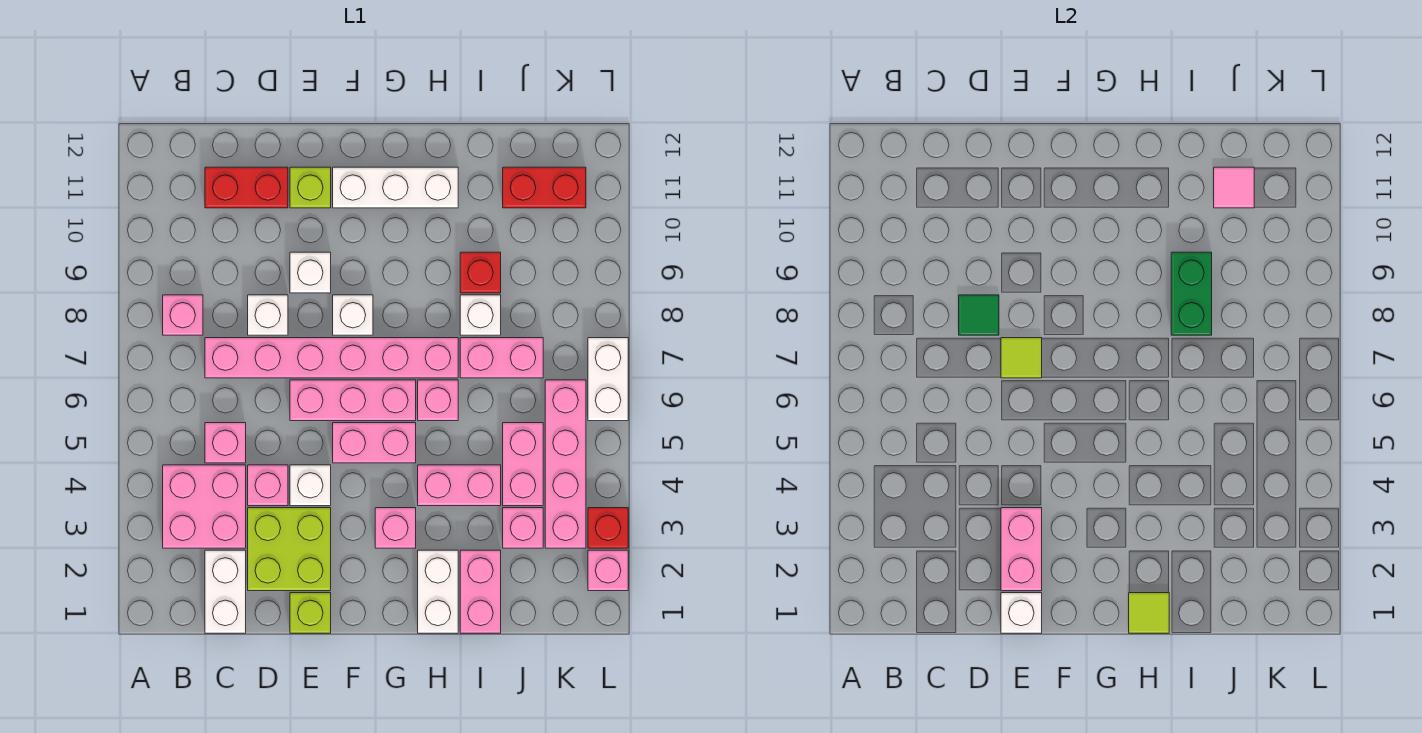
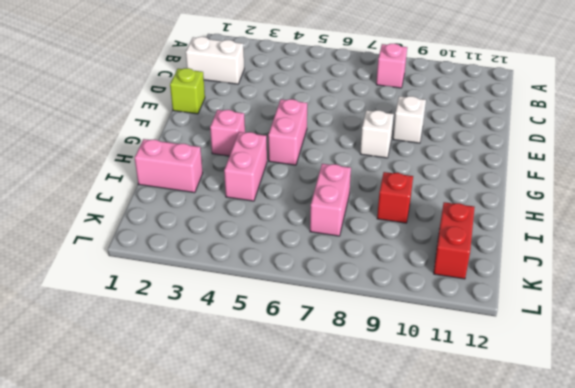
none -> pink brick B3:C4 level 1
none -> pink brick C5 level 1
none -> pink brick C7:H7 level 1
none -> red brick C11:D11 level 1

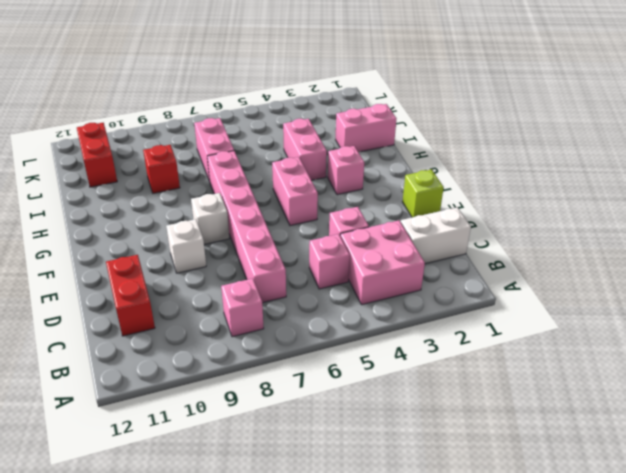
none -> lime brick D2:E3 level 1
none -> white brick D8 level 1
none -> white brick E4 level 1
none -> pink brick E6:G6 level 1

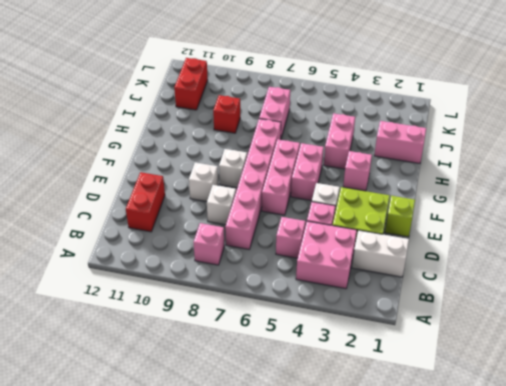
none -> lime brick E11 level 1
none -> white brick F11:H11 level 1
none -> white brick H1:H2 level 1
none -> pink brick H6 level 1

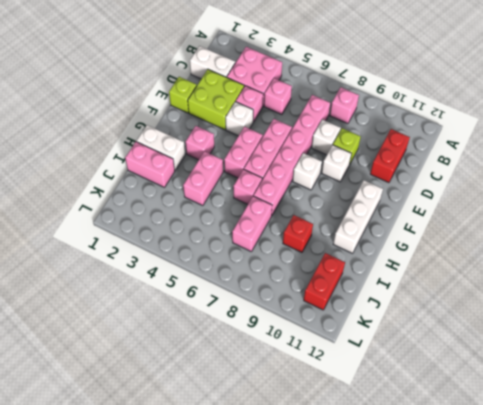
lime brick D9 level 1 -> lime brick E11 level 1
none -> white brick I8 level 1
none -> pink brick J3 level 1
none -> pink brick J4:J5 level 1
none -> pink brick K3:K6 level 1

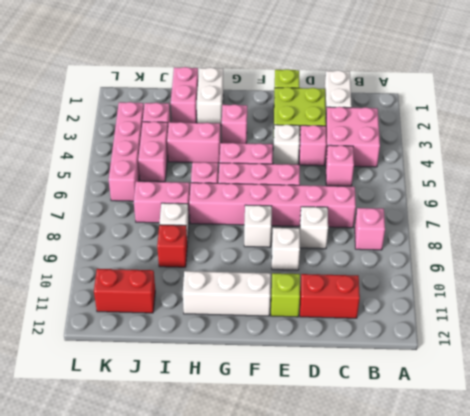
none -> pink brick L2 level 1
none -> red brick L3 level 1
none -> white brick L6:L7 level 1
none -> green tile D8 level 2

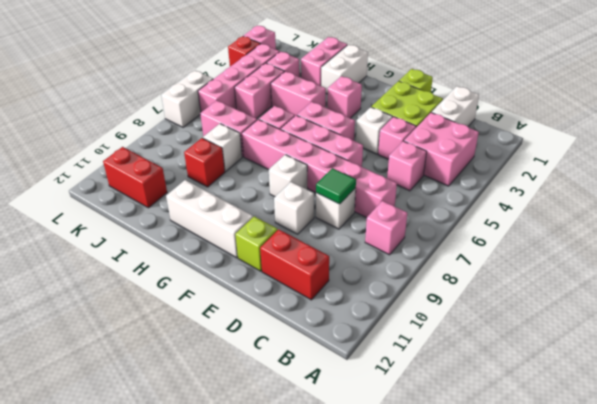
none -> white brick E1 level 2
none -> pink brick E2:E3 level 2
none -> lime tile E7 level 2
none -> lime tile H1 level 2

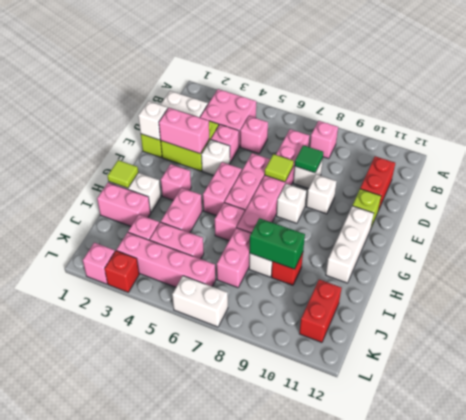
none -> pink tile J11 level 2

